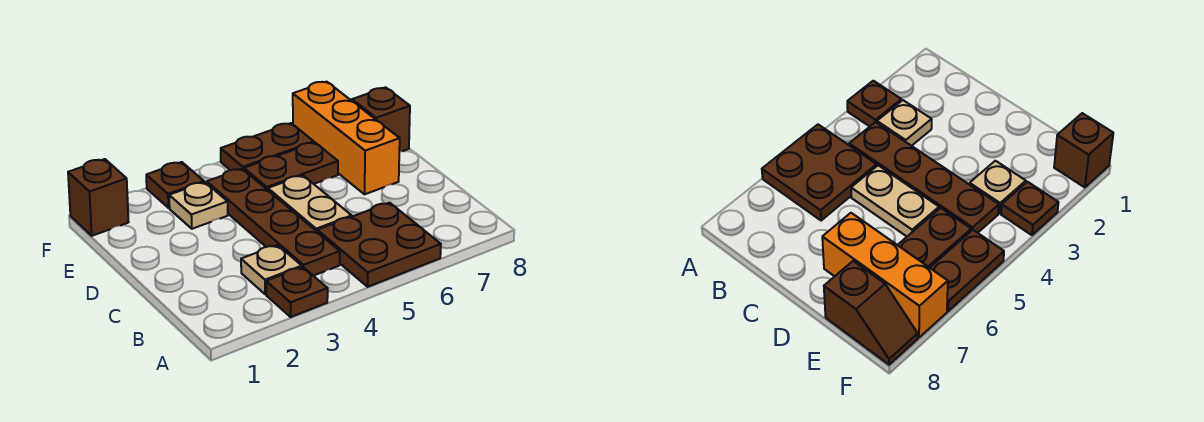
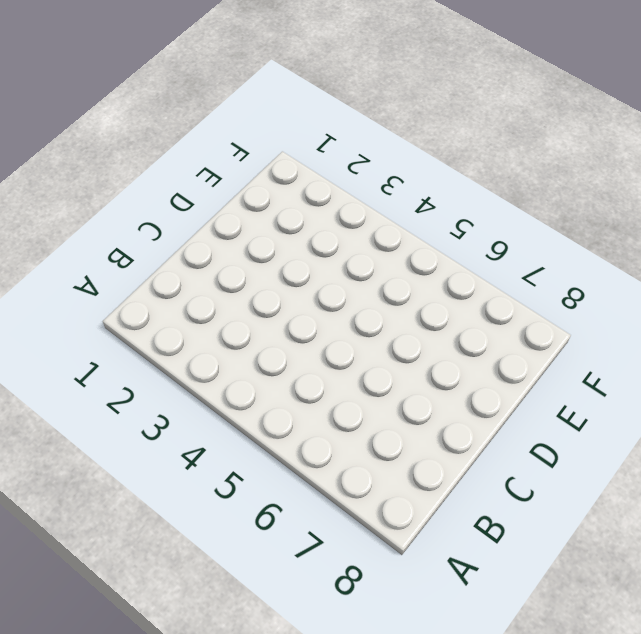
none -> brown plate A3 level 1
none -> brown plate A5:B6 level 1
none -> tan plate B3 level 1

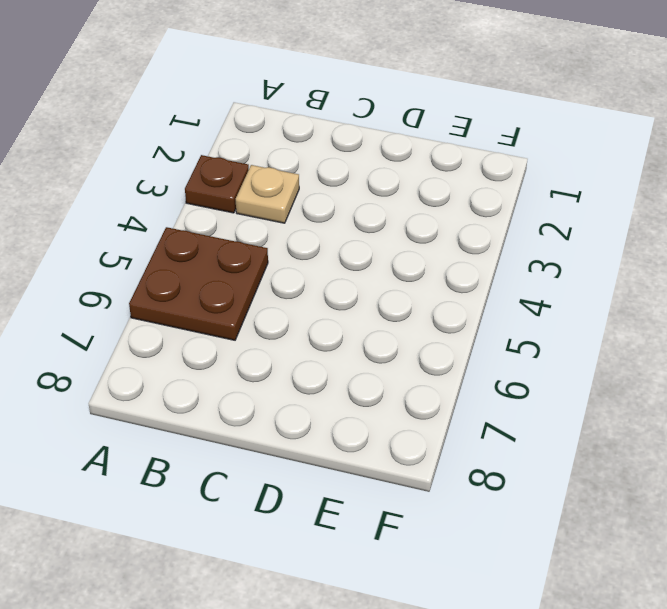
none -> brown plate B4:E4 level 1
none -> tan plate C5:D5 level 1
none -> orange brick D7:F7 level 1

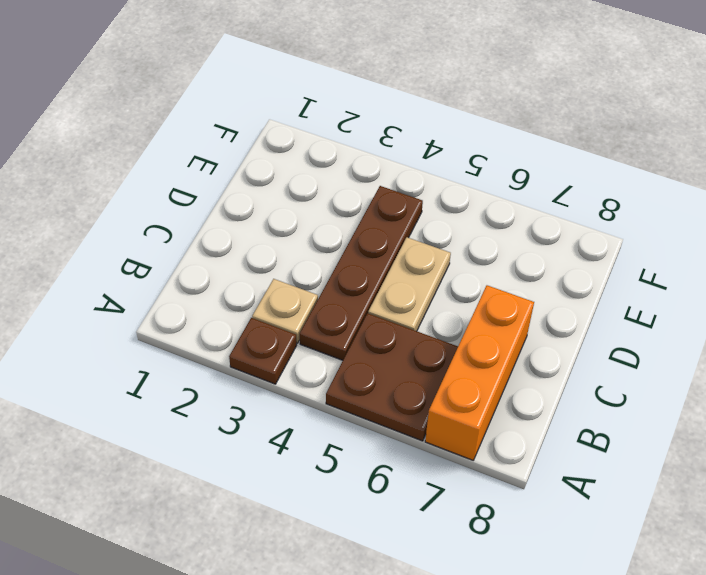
orange brick A7:C7 level 1 -> orange brick D7:F7 level 1
none -> tan plate E3 level 1
none -> brown plate E5:E6 level 1
none -> brown slope E8:F8 level 1 top E

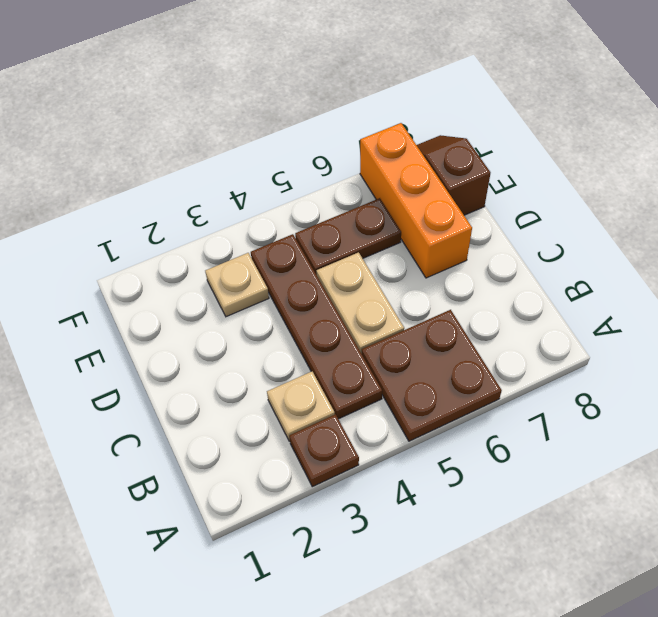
none -> brown brick F1 level 1
none -> brown plate F3 level 1
none -> brown plate F5:F6 level 1

